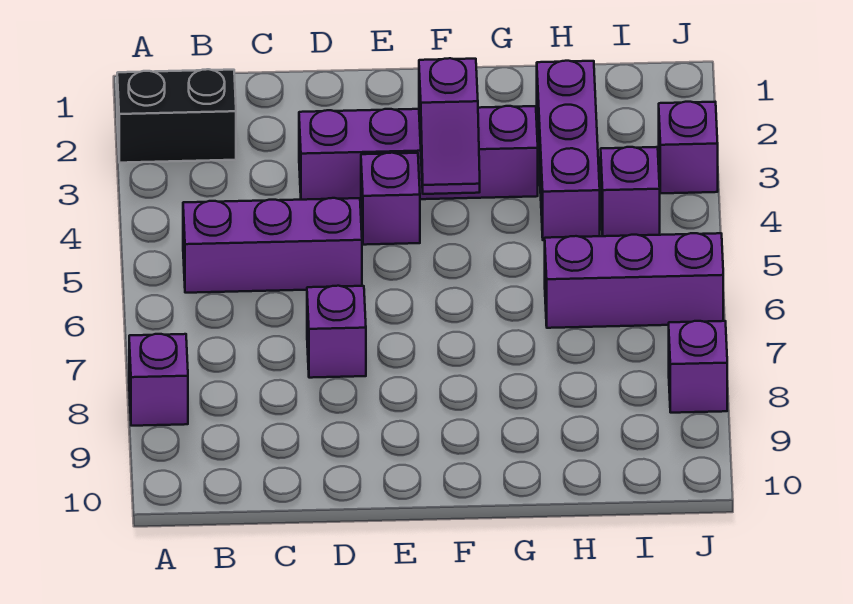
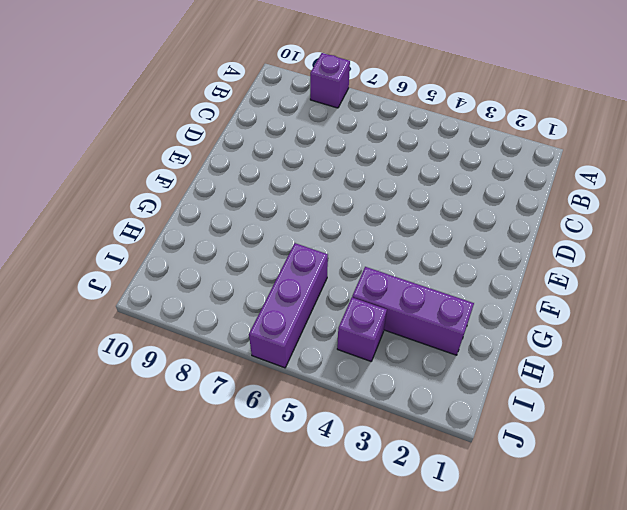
none -> black brick A2:B2 level 1
none -> purple brick B5:D5 level 1
none -> purple brick D3:G3 level 1

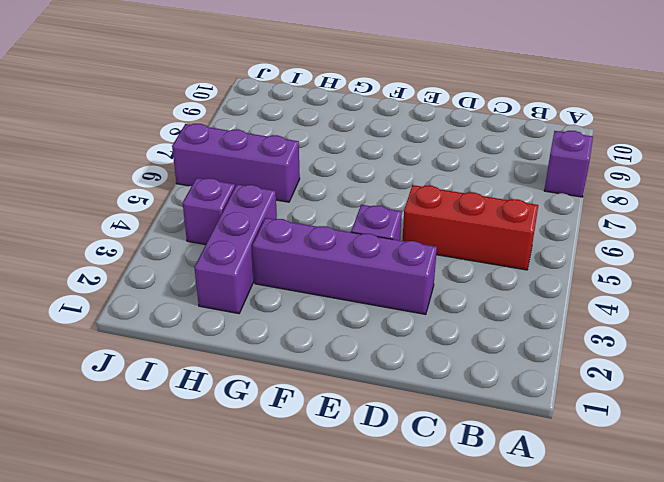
red brick B5:D5 level 1 -> purple brick B5:D5 level 1
none -> black brick A2:B2 level 1
none -> purple brick D7 level 1
none -> purple brick J3 level 1

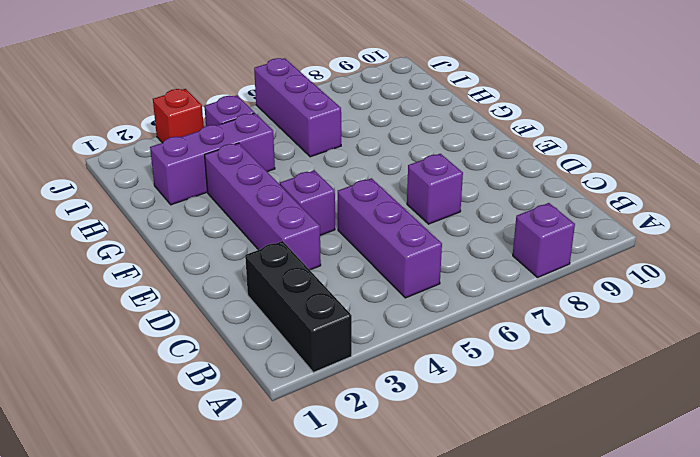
black brick A2:C2 level 1 -> black brick A2:B2 level 1
red brick J3 level 1 -> purple brick J3 level 1
none -> purple brick J8 level 1
none -> purple slope F3:F4 level 2 top 3

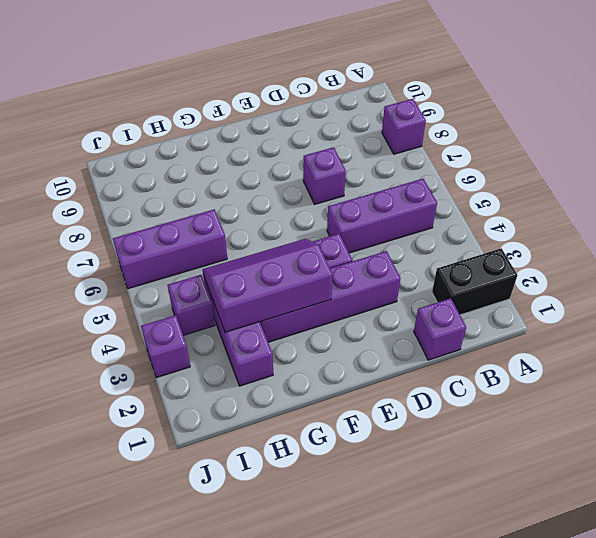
purple brick C1 level 1 -> purple brick J8 level 1
purple slope F3:H4 level 2 top 3 -> purple slope F3:F4 level 2 top 3

